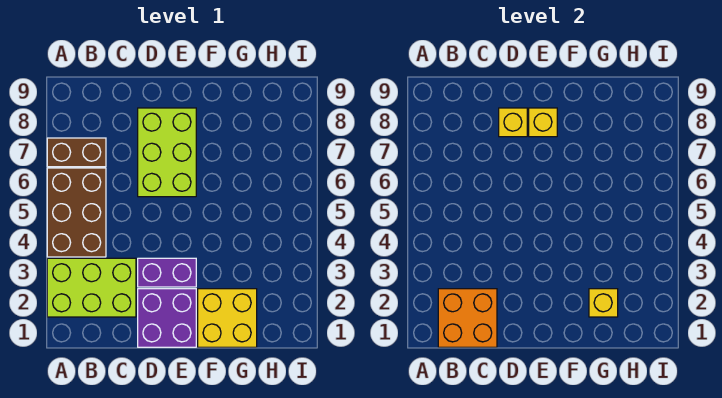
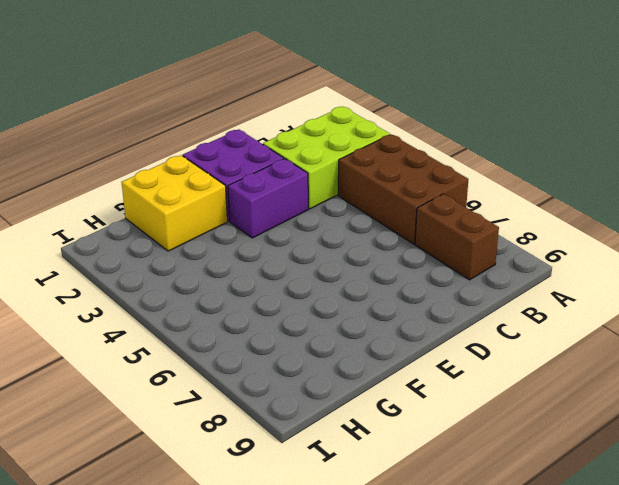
brown brick B7:B8 level 1 -> brown brick A7:B7 level 1
none -> lime brick D6:E8 level 1
none -> orange brick B1:C2 level 2

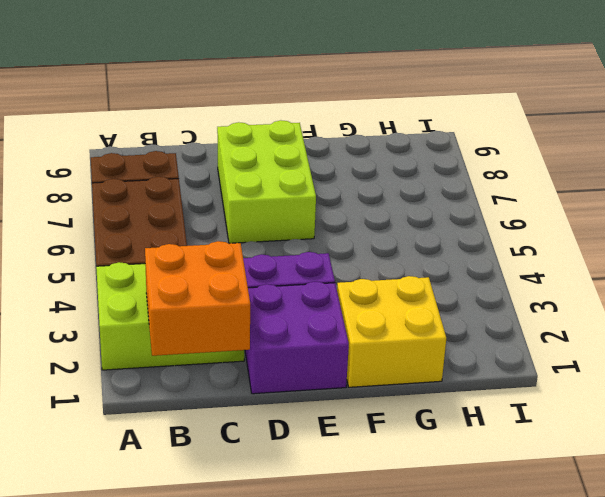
none -> yellow brick D8 level 2
none -> yellow brick E8 level 2

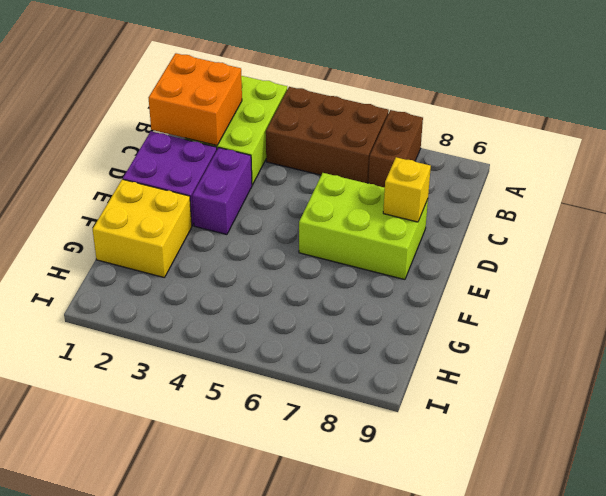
none -> yellow brick E8 level 2
none -> yellow brick G2 level 2

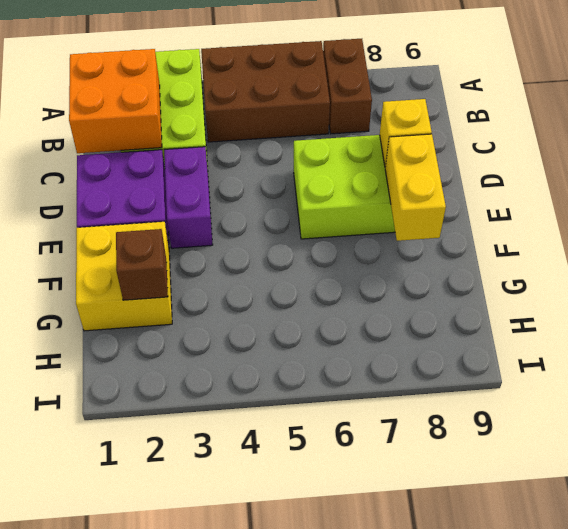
yellow brick E8:F8 level 2 -> yellow brick E8 level 2
brown brick G2 level 2 -> yellow brick G2 level 2

